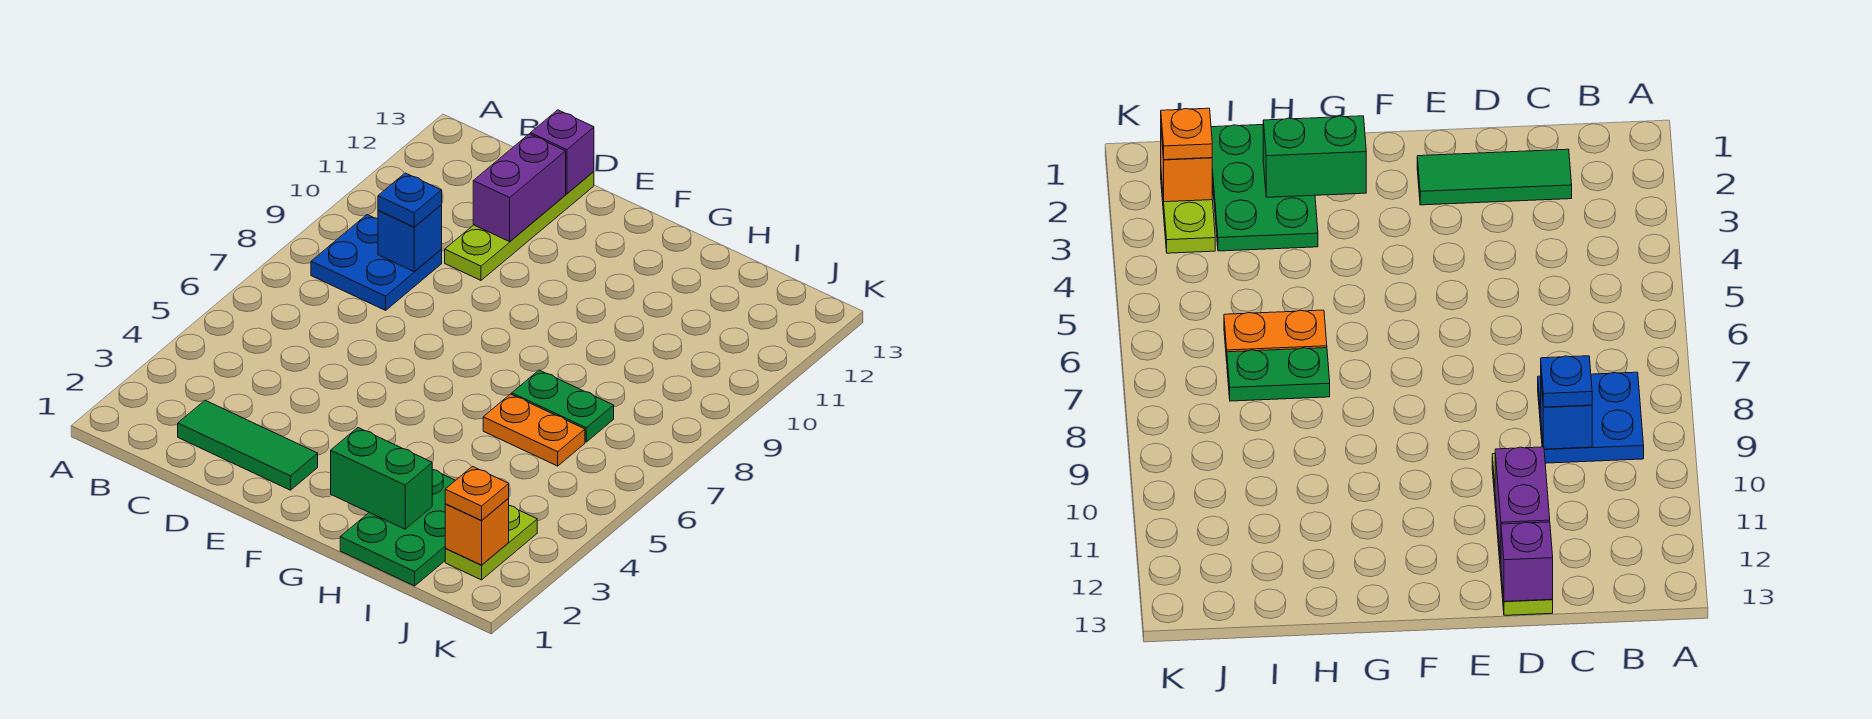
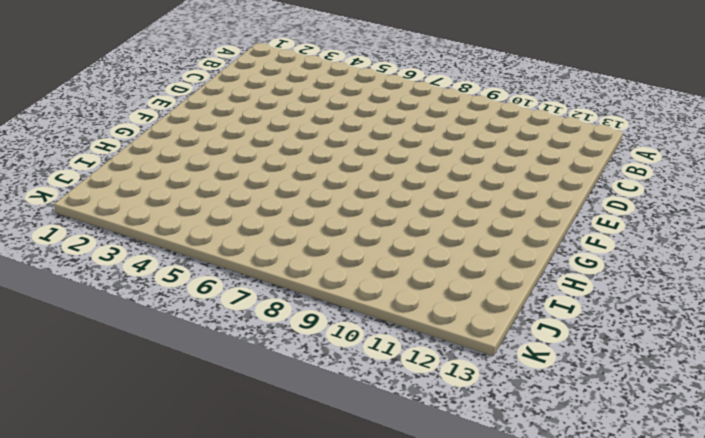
none -> blue plate B8:C9 level 1
none -> green tile C2:E2 level 1
none -> lime plate D10:D13 level 1

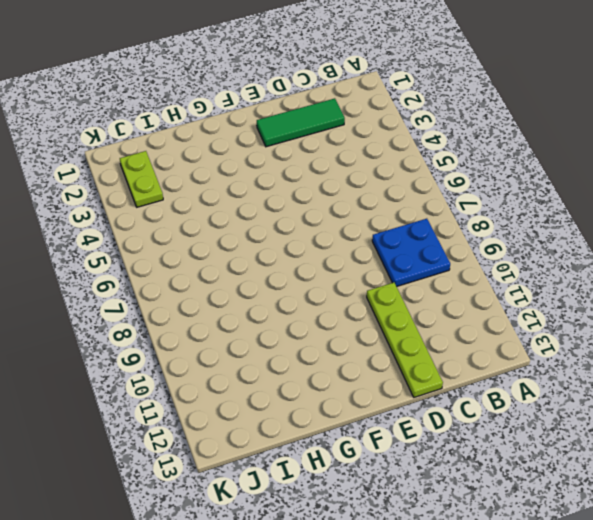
none -> green plate H1:I3 level 1
none -> orange plate H6:I6 level 1
none -> green plate H7:I7 level 1

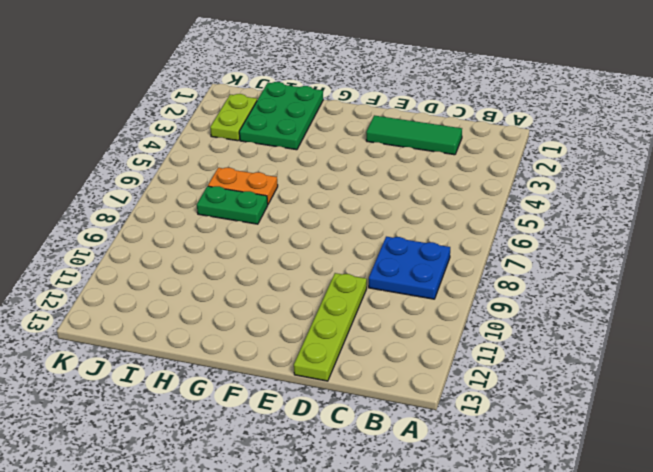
none -> blue brick C9 level 2
none -> purple brick D11:D12 level 2
none -> purple brick D13 level 2

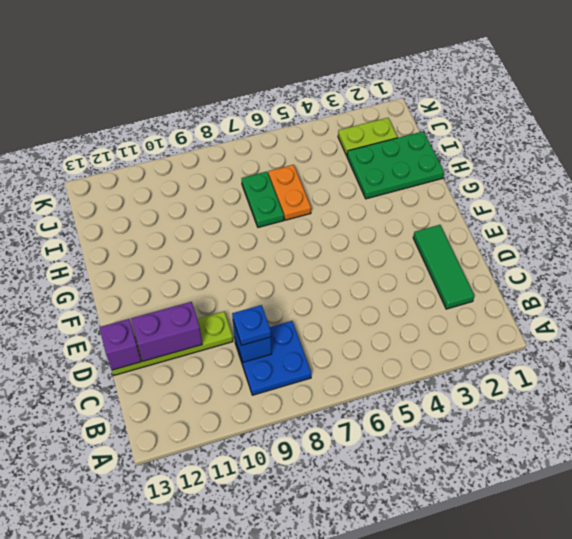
none -> green brick G2:H2 level 2
none -> orange brick J2 level 2
none -> orange plate J2 level 3

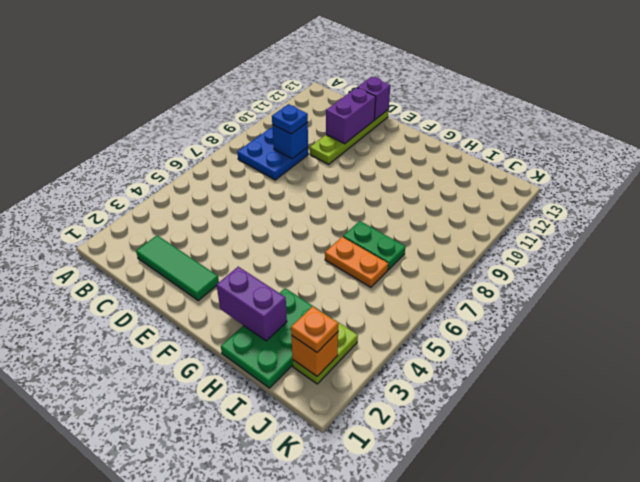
purple brick G2:H2 level 2 -> green brick G2:H2 level 2

